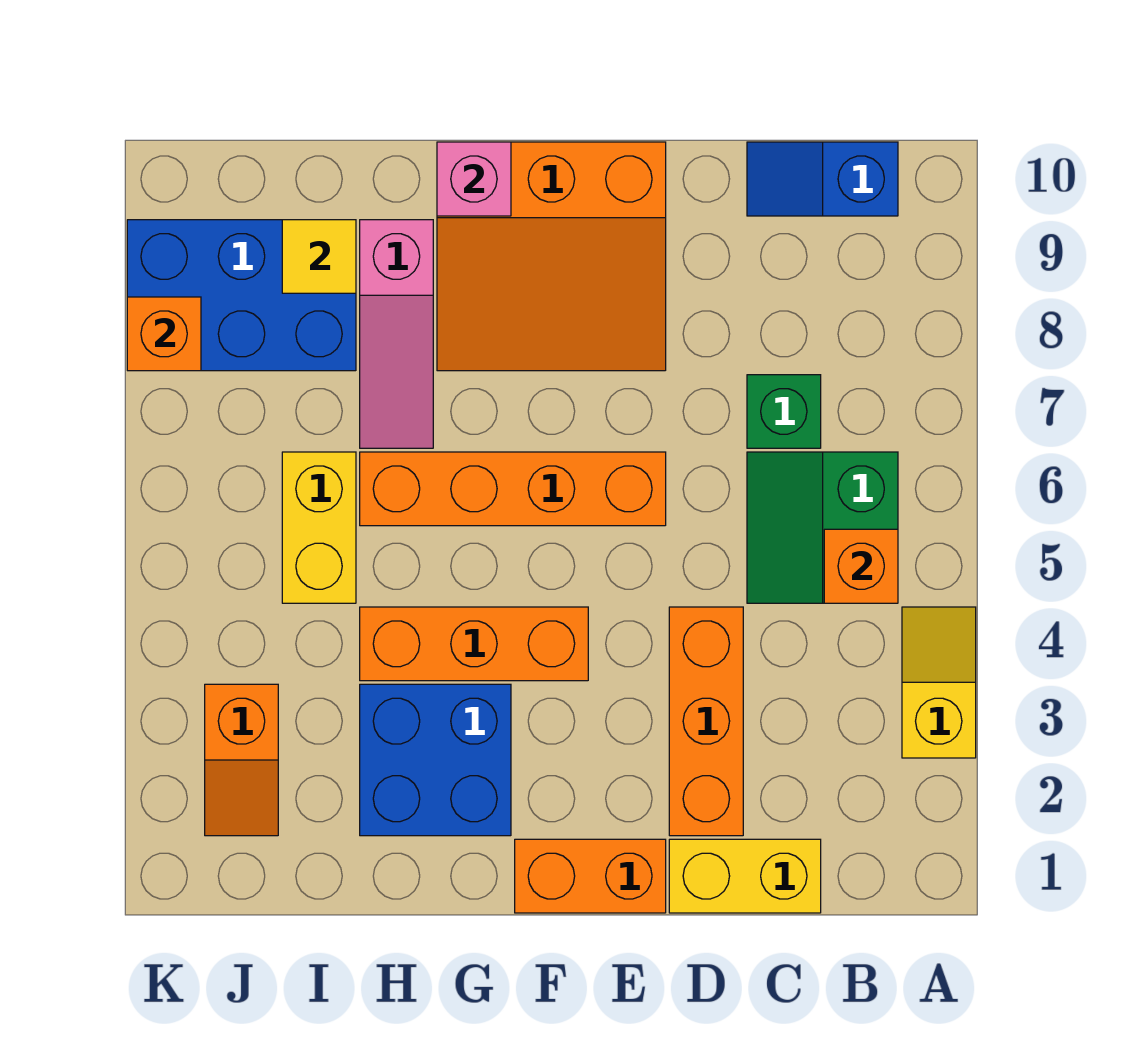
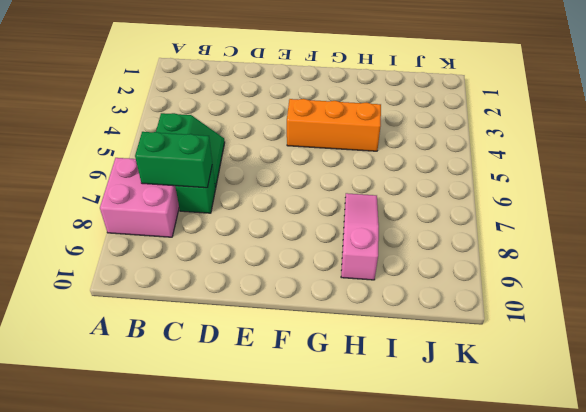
pink brick A7:B8 level 1 -> none
green brick B7:C7 level 2 -> none
none -> yellow slope A3:A4 level 1 top 3
none -> blue slope B10:C10 level 1 top B
none -> yellow brick C1:D1 level 1

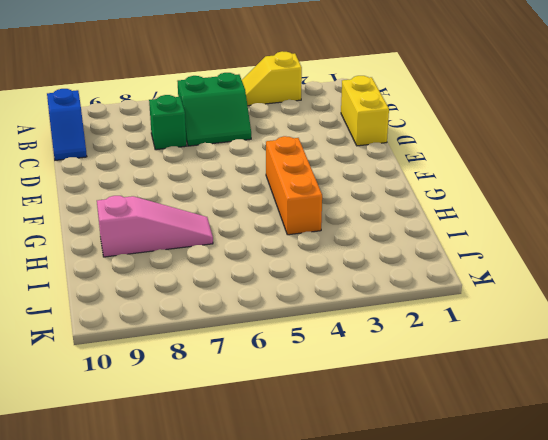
none -> orange brick D2:D4 level 1
none -> orange brick E1:F1 level 1
none -> orange brick E6:H6 level 1

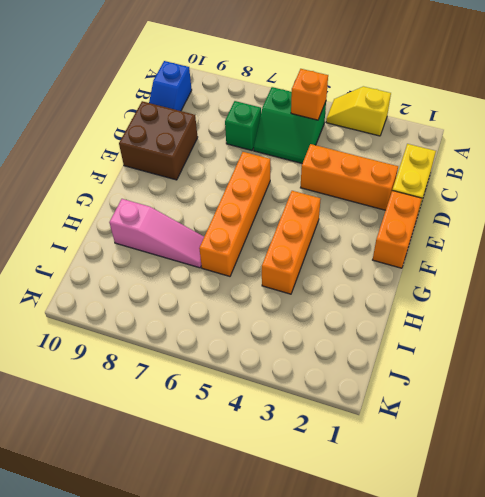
brown brick D9:E10 level 1 -> orange slope E8:G10 level 1 top 10
none -> blue brick G2:H3 level 1
none -> yellow brick I5:I6 level 1
none -> blue brick I8:K9 level 1

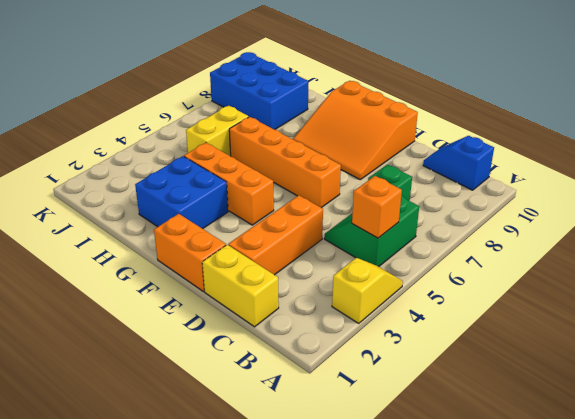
none -> pink slope H7:H9 level 1 top 9
none -> orange slope J2:J3 level 1 top 3
none -> pink brick G10 level 2

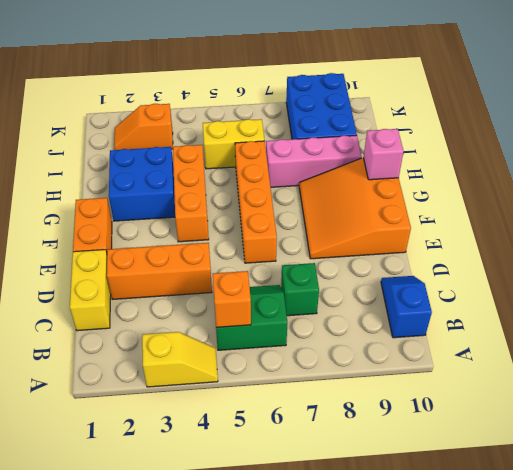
pink brick H7:H9 level 1 -> pink slope H7:H9 level 1 top 9
none -> yellow tile I9 level 2
none -> orange brick K8 level 2

